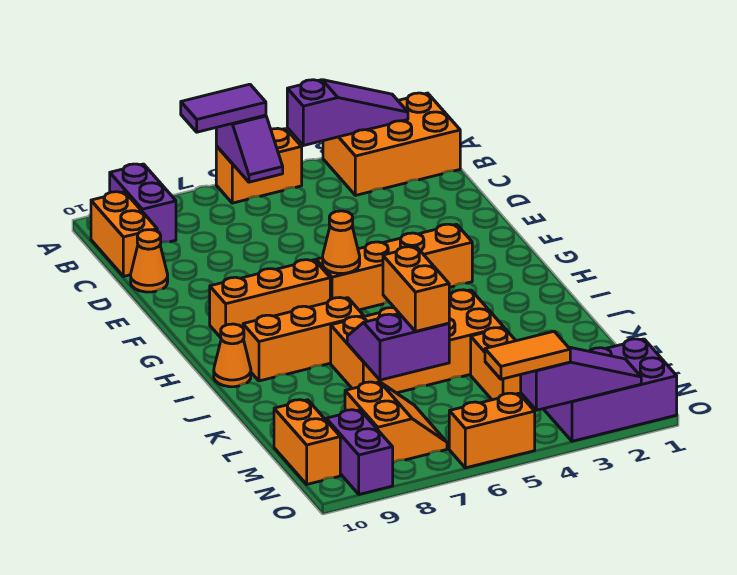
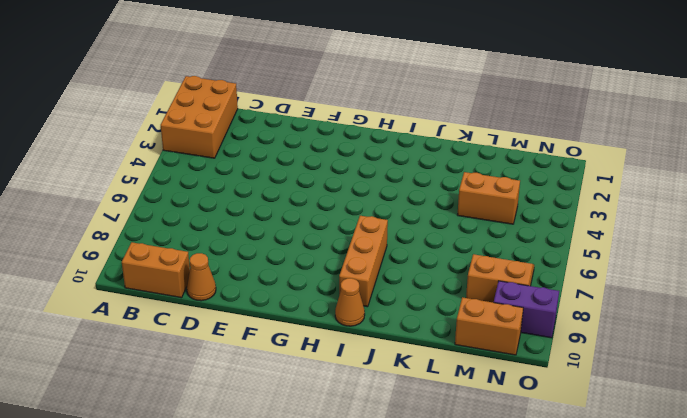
none -> orange brick A5:A6 level 1
none -> purple brick A9:B9 level 1
none -> orange brick G3:G6 level 1

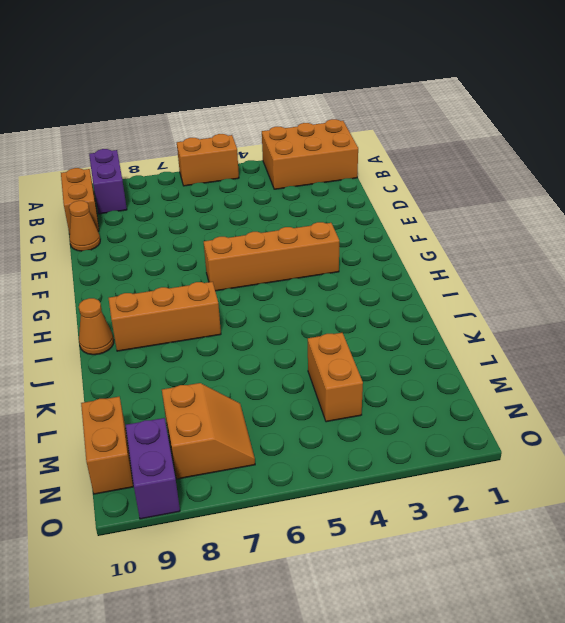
none -> orange brick G7:G9 level 1
none -> orange brick J4:K7 level 1
none -> purple brick N1:O3 level 1

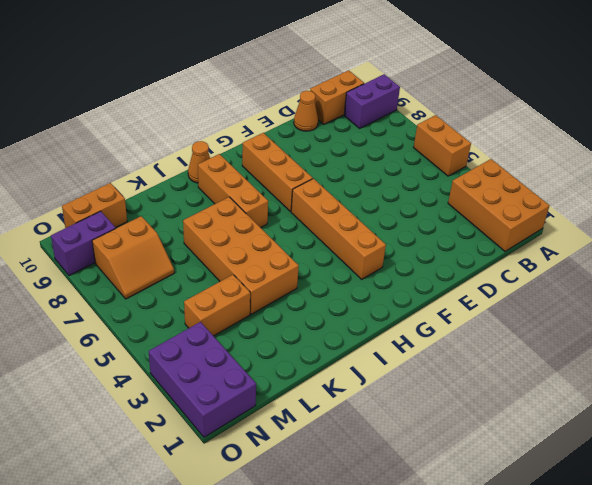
none -> orange brick O5:O6 level 1
none -> purple slope A2:A4 level 2 top 4
none -> purple slope A6:B6 level 2 top A

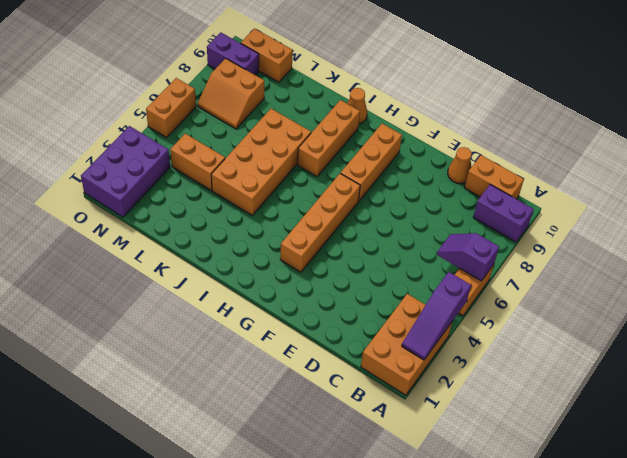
none -> orange cone G6 level 2
none -> purple slope K6:L7 level 2 top L
none -> purple slope O2:O4 level 2 top 4

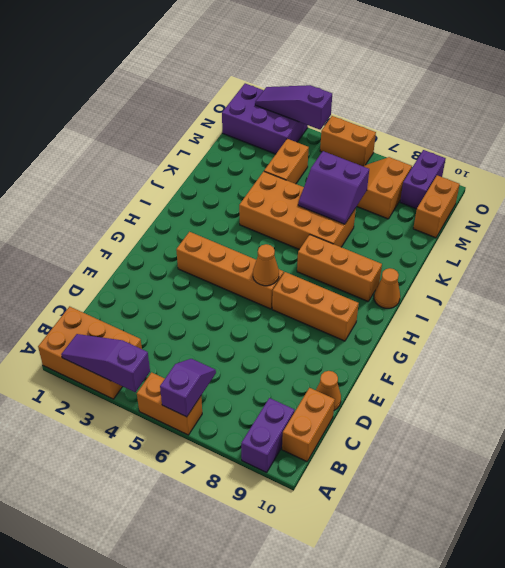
none -> purple tile A6:A7 level 3
none -> orange brick K6:L6 level 3
none -> orange tile O4:O5 level 3

